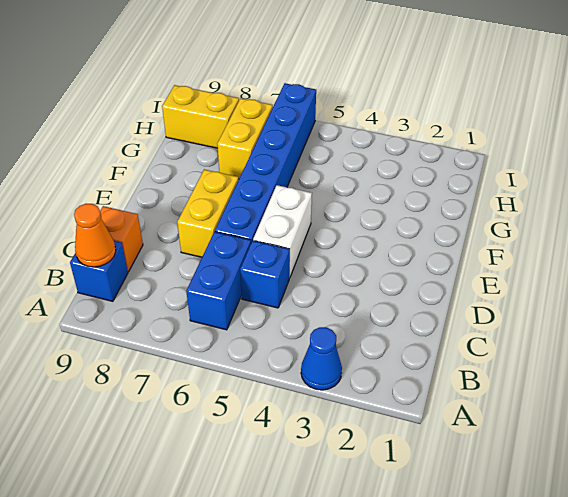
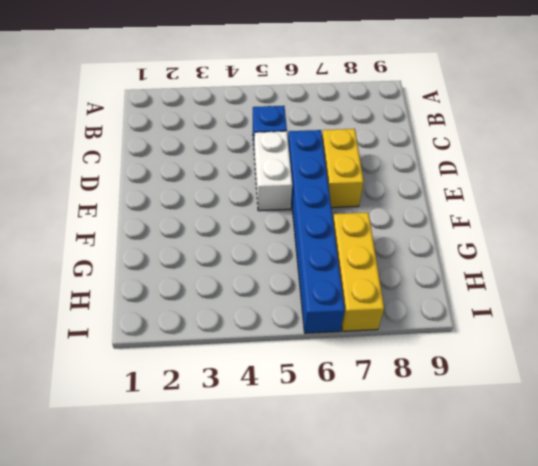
yellow brick G7:I7 level 1 -> yellow brick G7:H7 level 1
none -> blue cone A3 level 1
none -> blue brick B6:C6 level 1

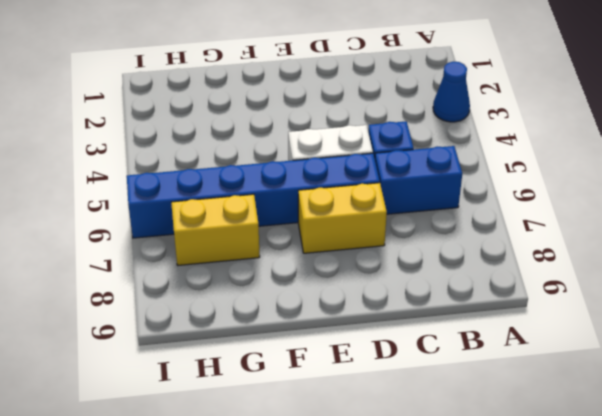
none -> blue brick B9 level 1
none -> orange brick C9 level 1

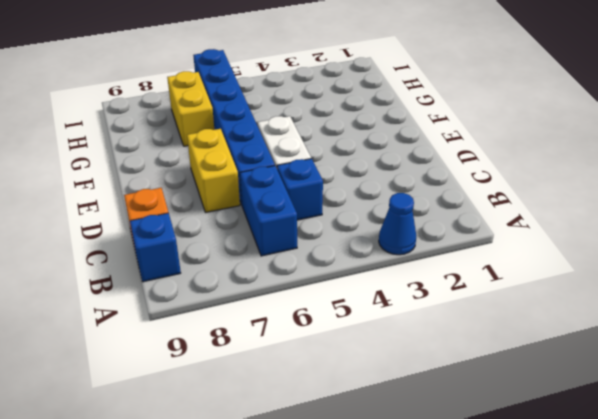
none -> yellow brick H8:H9 level 1
none -> orange cone B9 level 2

